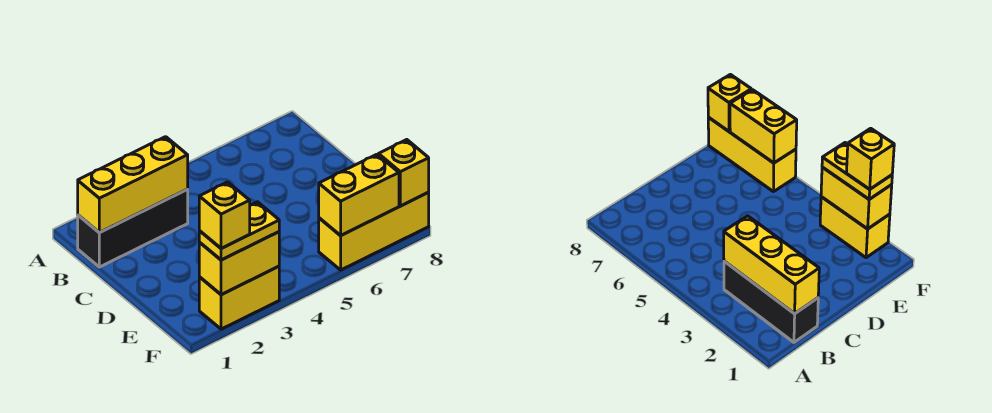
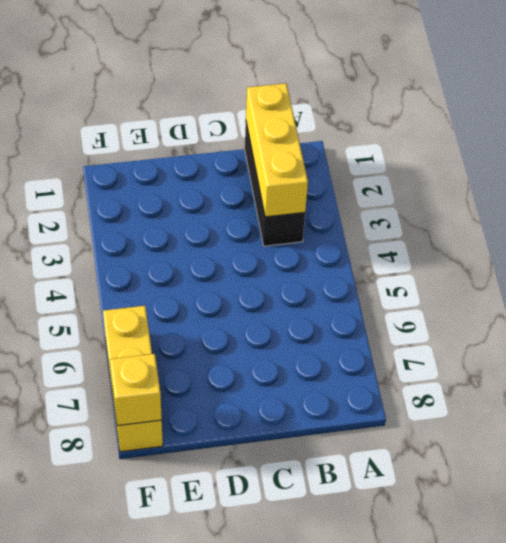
none -> yellow brick F2:F3 level 1
none -> yellow brick F2:F3 level 2

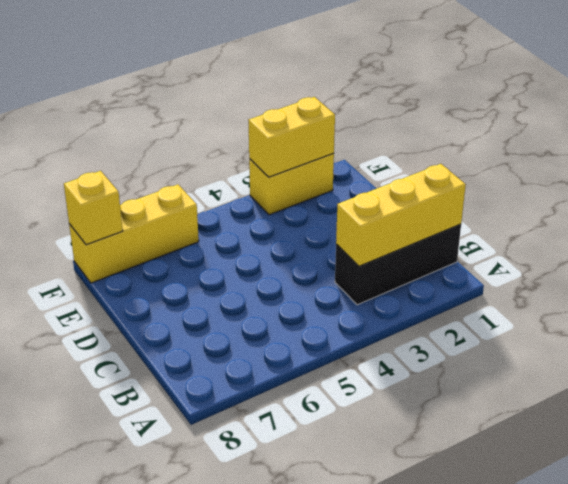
none -> yellow brick F6:F7 level 2
none -> yellow plate F2:F3 level 3

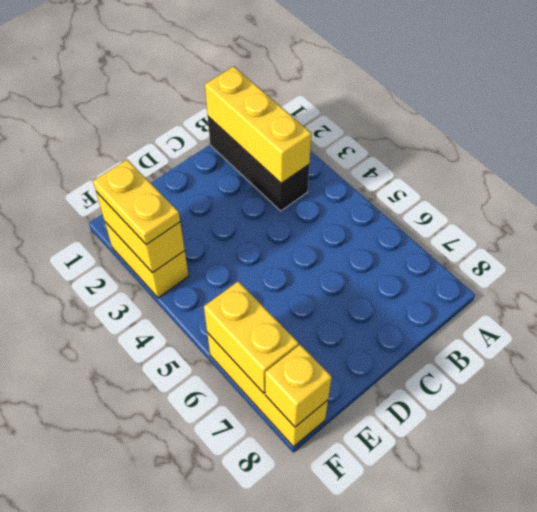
none -> yellow brick F2 level 4

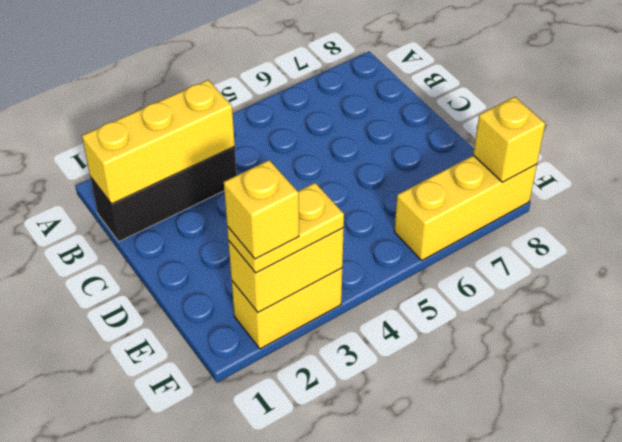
none -> yellow brick F6:F7 level 2

